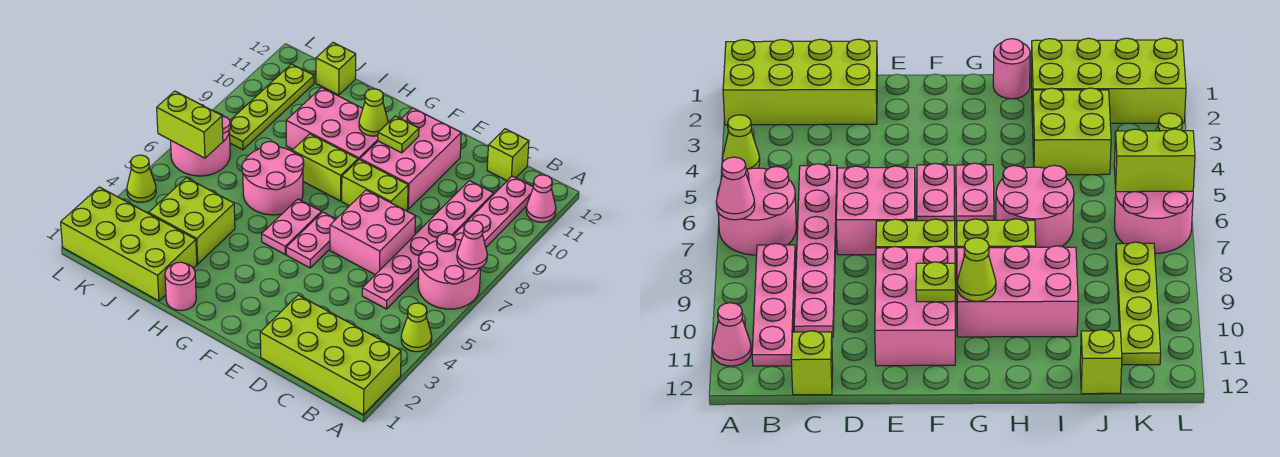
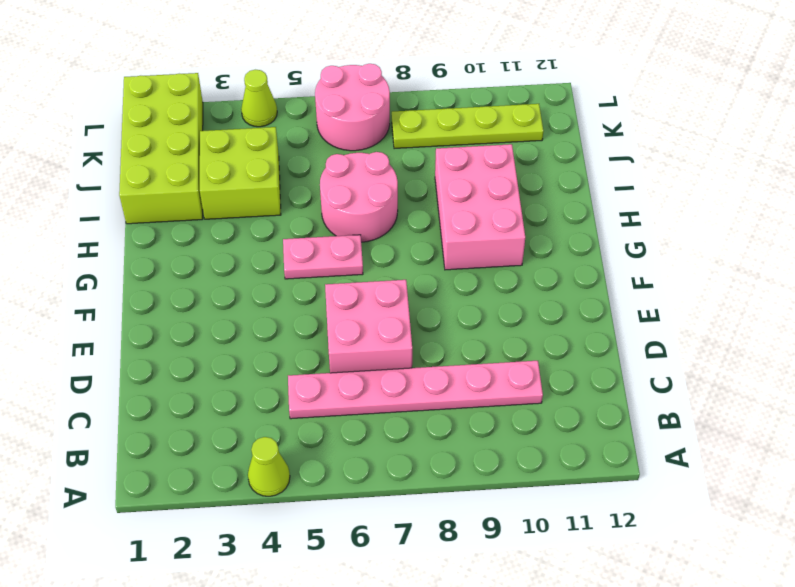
none -> lime brick A1:D2 level 1
none -> pink round brick A6:B7 level 1
none -> pink cone A11 level 1

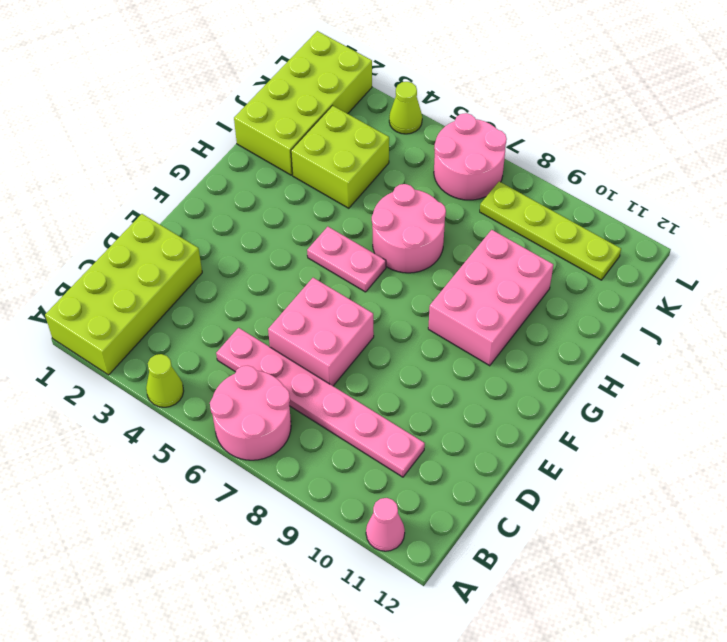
none -> pink plate B8:B11 level 1
none -> lime brick C12 level 1
none -> lime brick E8:F8 level 1

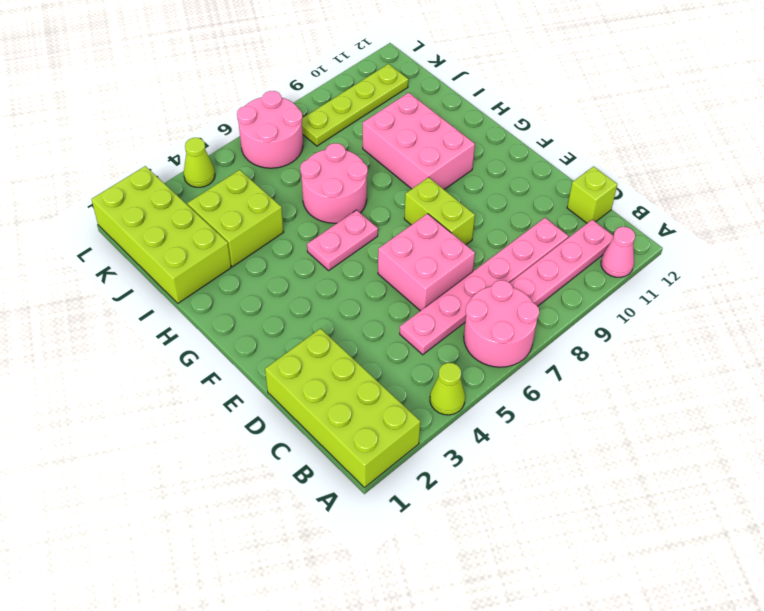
none -> pink brick E9:F11 level 1
none -> pink plate F5:F6 level 1
none -> lime brick G8:H8 level 1

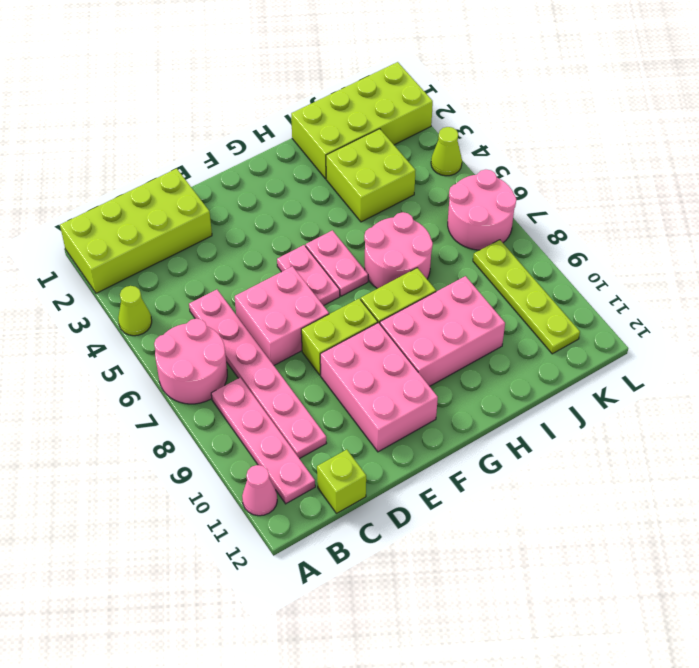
none -> pink round brick H1 level 1
none -> lime brick J12 level 1
none -> pink cone A7 level 2

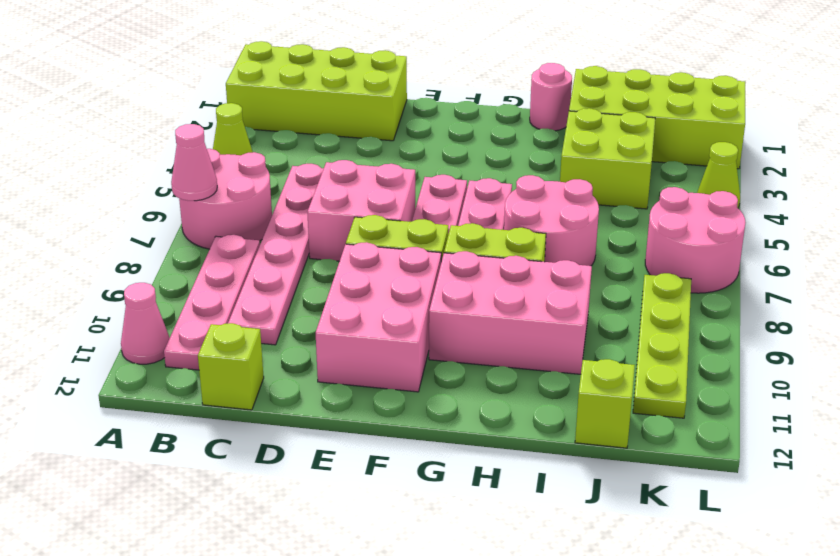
none -> lime plate F10 level 2
none -> lime cone G10 level 2
none -> lime brick K6:L6 level 2

